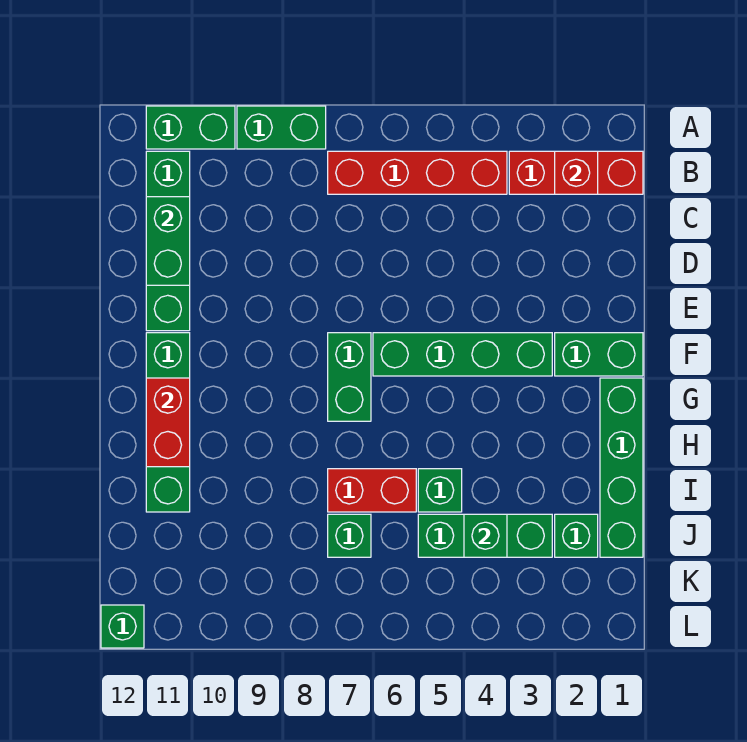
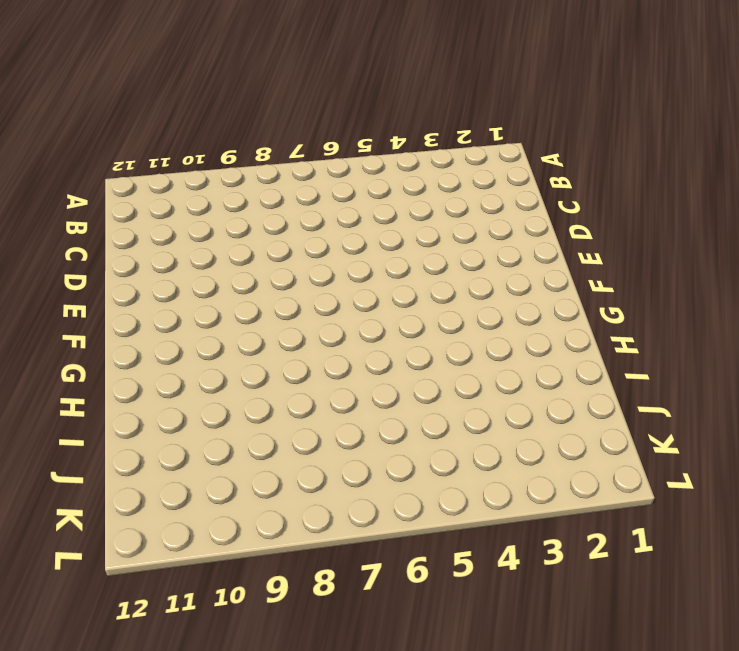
none -> green brick A8:A9 level 1
none -> green brick A10:A11 level 1
none -> red brick B1:B3 level 1

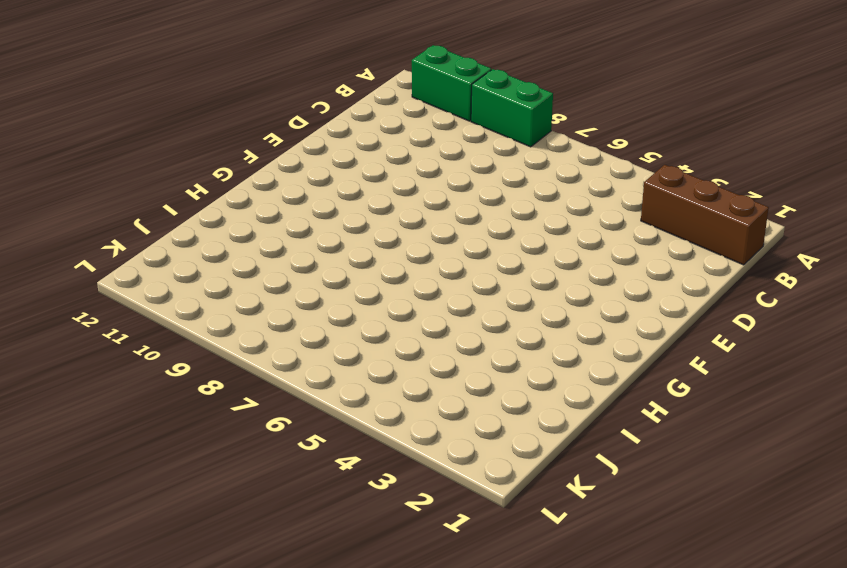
brown brick B1:B3 level 1 -> red brick B1:B3 level 1
none -> red brick B4:B7 level 1
none -> green brick B11:E11 level 1
none -> green brick F1:F2 level 1

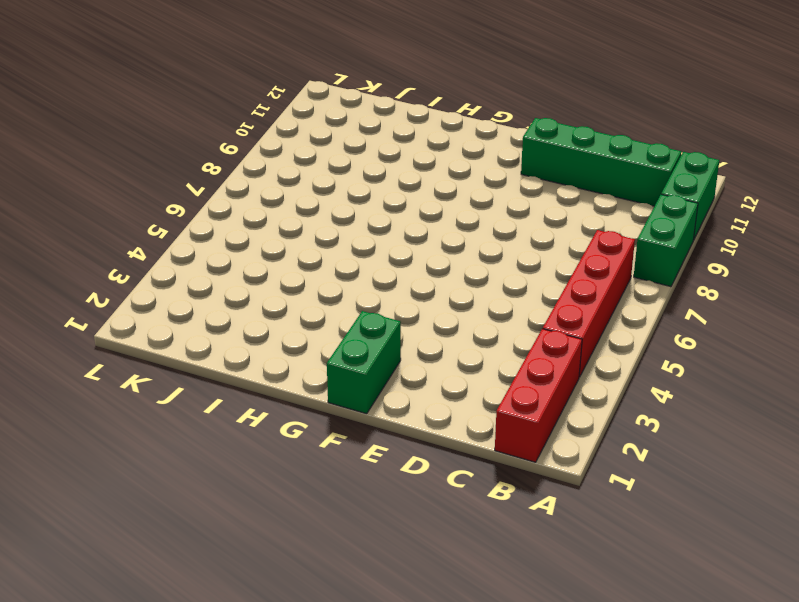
none -> green brick F3:F6 level 1
none -> green brick F7:G7 level 1
none -> green brick F11:I11 level 1

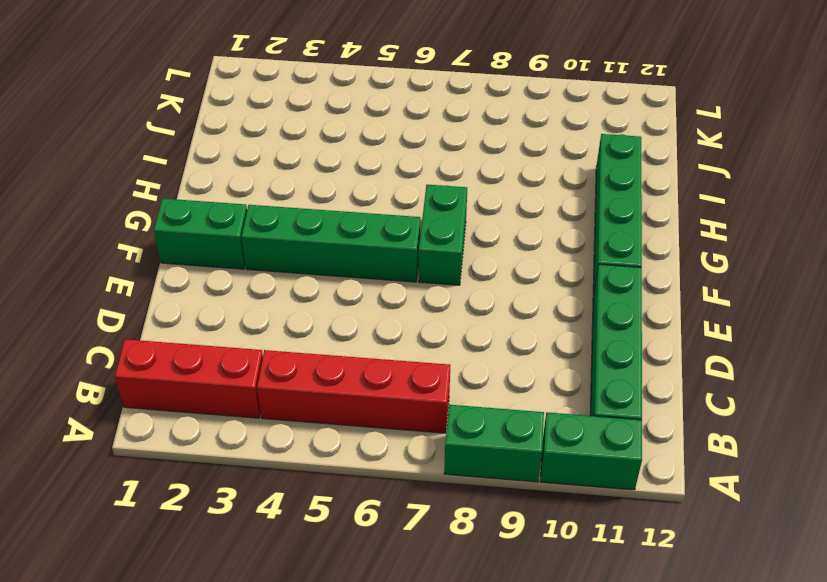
none -> green brick G1:J1 level 1
none -> green brick I5 level 1
none -> red brick I6:I7 level 1

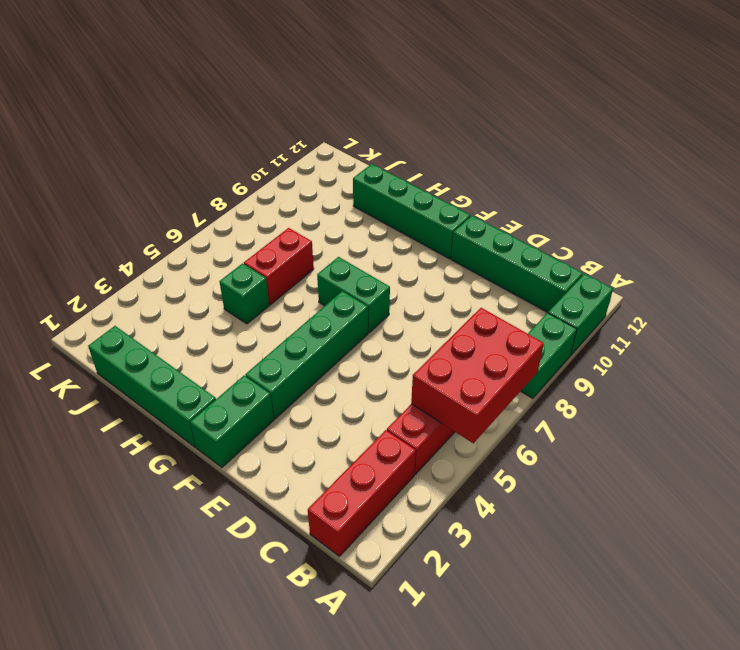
red brick A5:B7 level 2 -> none
none -> green brick J2 level 1
none -> green brick J3:J5 level 1
none -> green brick J7 level 1

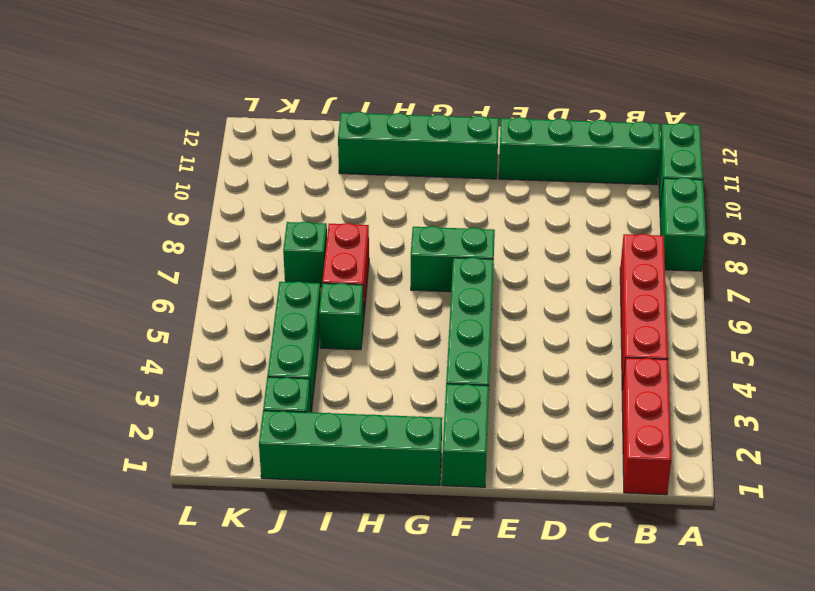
none -> green brick L12 level 1
none -> red brick B2 level 2
none -> green brick C11:D11 level 2

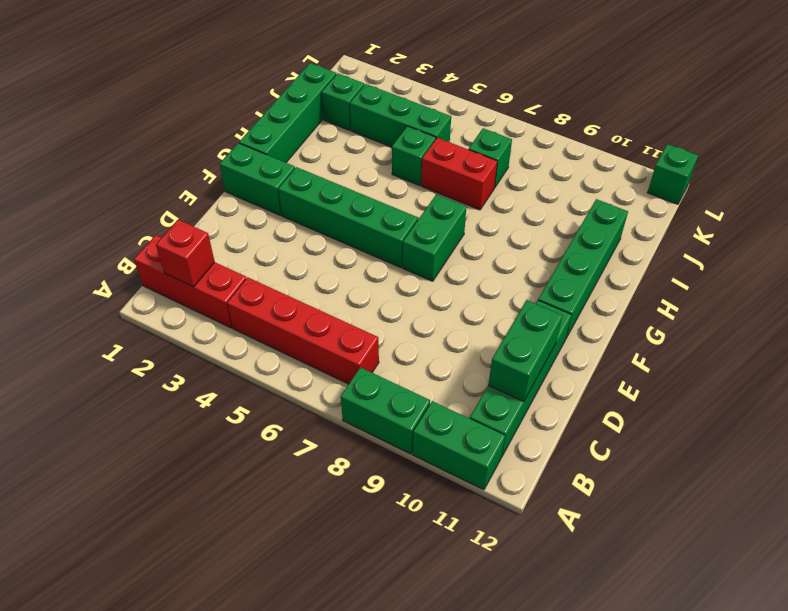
none -> red brick G11:H11 level 2
none -> green brick J4 level 2

